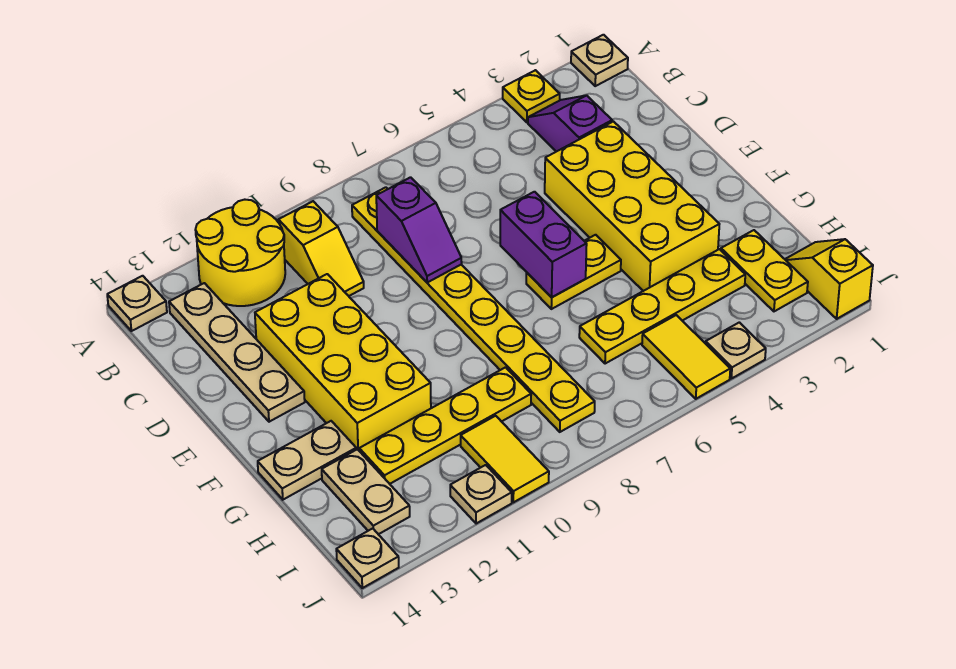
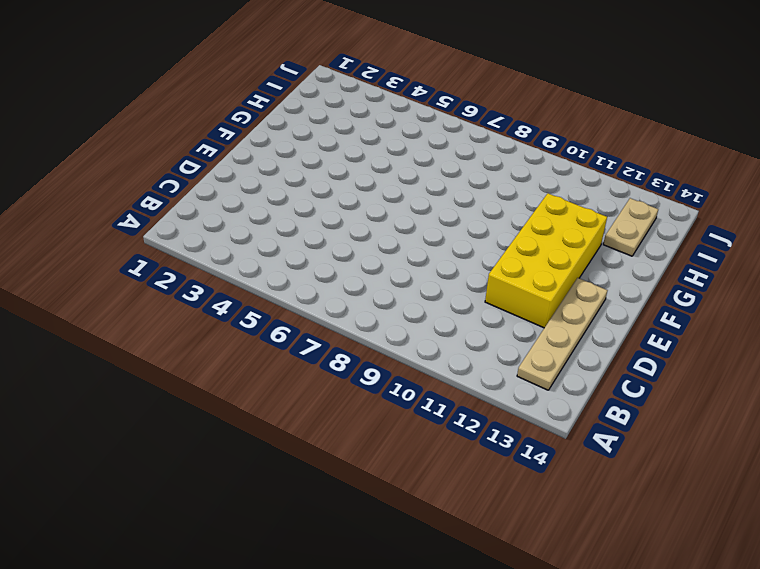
none -> tan plate A1 level 1
none -> yellow plate A3 level 1
none -> yellow round brick A11:B12 level 1

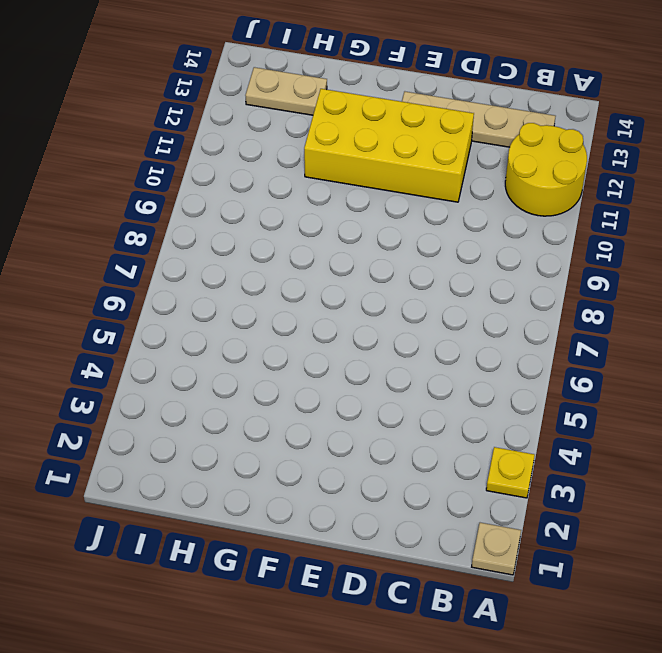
none -> tan plate A14 level 1
none -> purple slope B3:C3 level 1 top C
none -> yellow plate B8:I8 level 1

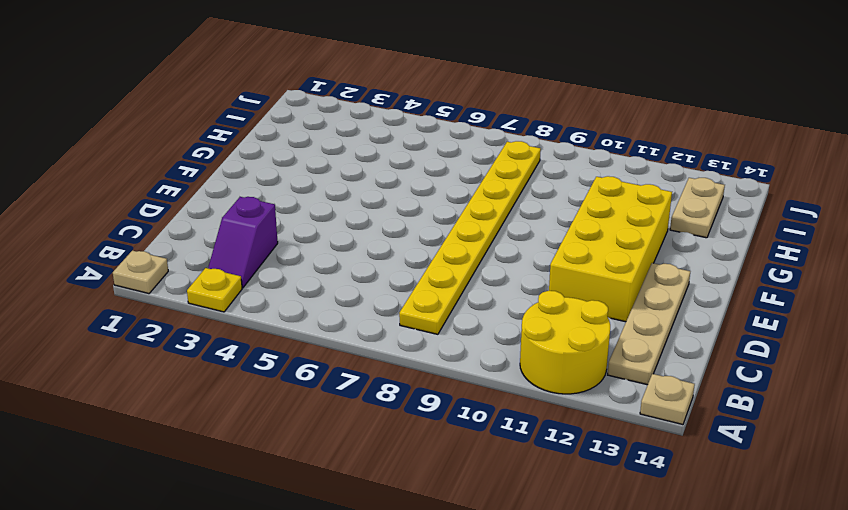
none -> yellow slope B10:C10 level 1 top B
none -> yellow brick D3:G4 level 1
none -> yellow plate F5:F6 level 1

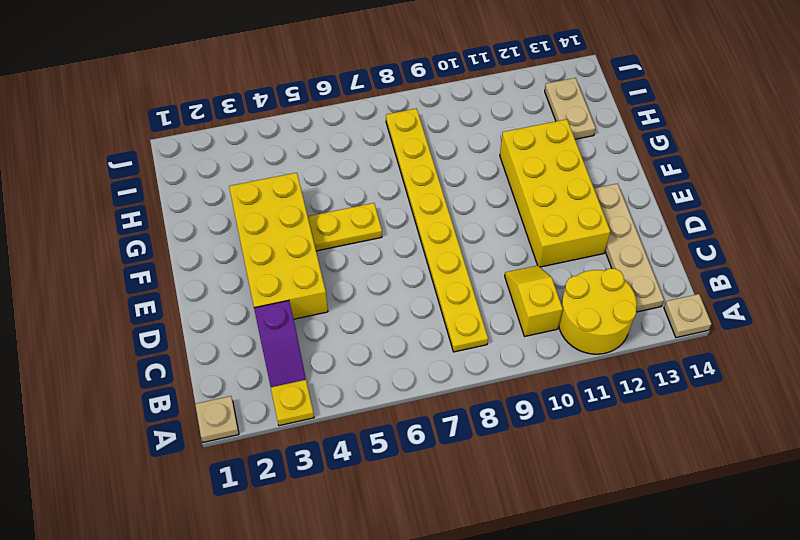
none -> tan plate G13:G14 level 1
none -> yellow plate H2:I2 level 1
none -> yellow plate H3:H6 level 1

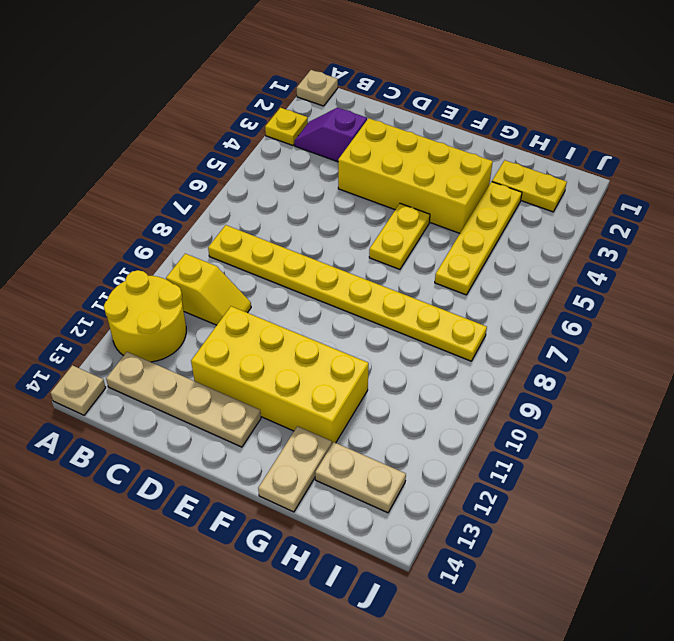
none -> yellow plate H9:H12 level 1
none -> yellow slope I1:J1 level 1 top J
none -> yellow tile I5:J5 level 1

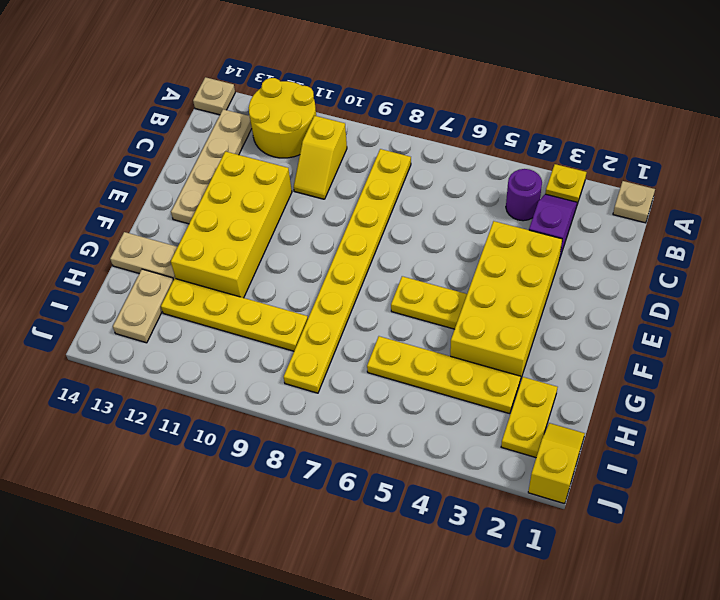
purple round brick B4 level 1 -> none
none -> yellow tile I5:J5 level 1
none -> yellow tile I10:J10 level 1
none -> tan plate J4 level 1

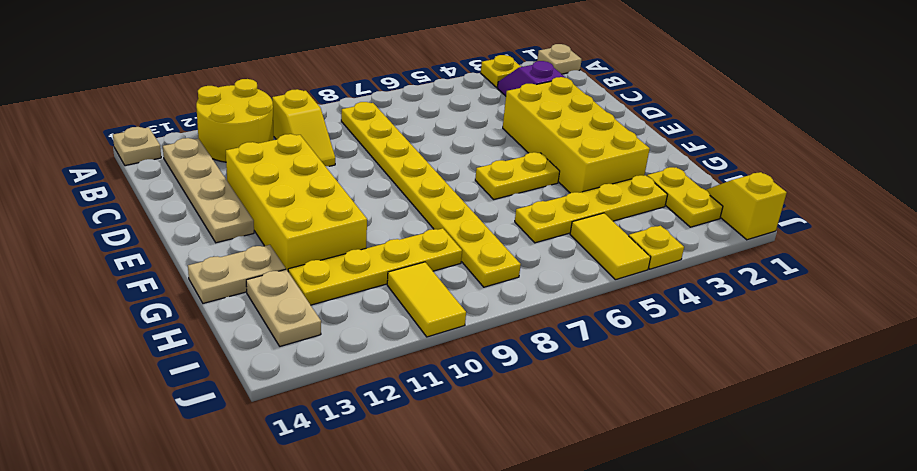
yellow plate J4 level 1 -> tan plate J4 level 1
none -> tan plate J11 level 1
none -> tan plate J14 level 1
none -> purple slope C8:D8 level 2 top C

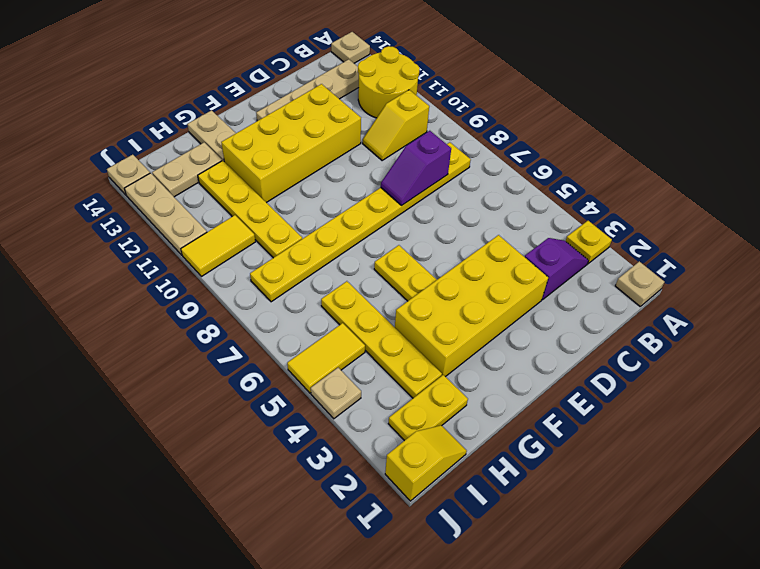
tan plate J11:J13 level 1 -> tan plate J11 level 1
none -> purple brick E6:F6 level 2

